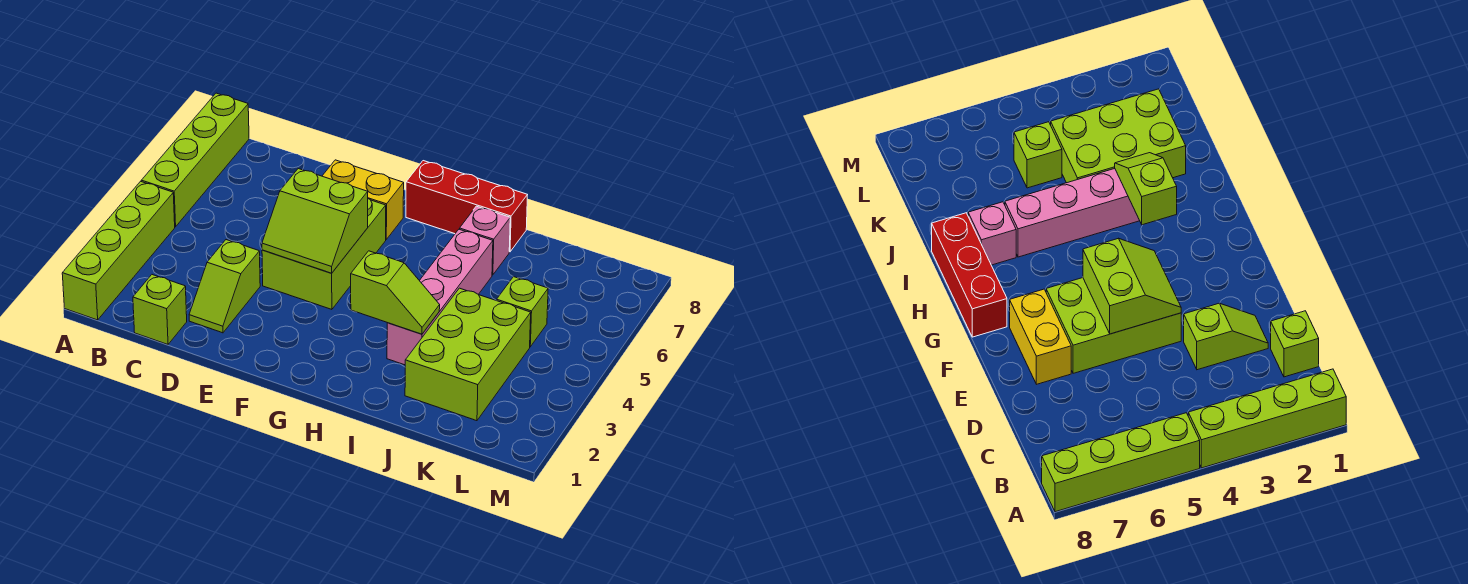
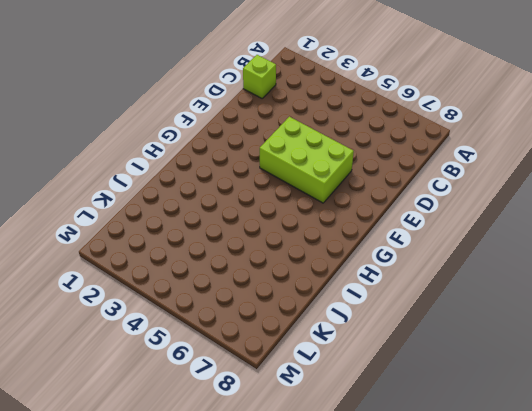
none -> lime brick A1:A4 level 1
none -> lime brick A5:A8 level 1
none -> lime slope D2:D3 level 1 top 3

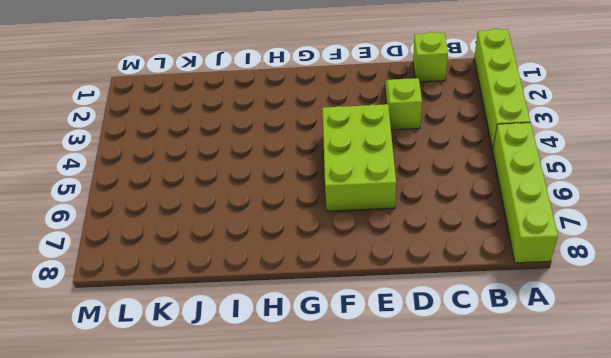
none -> yellow brick E7:F7 level 1
none -> red brick G8:I8 level 1
none -> pink brick I3:I6 level 1

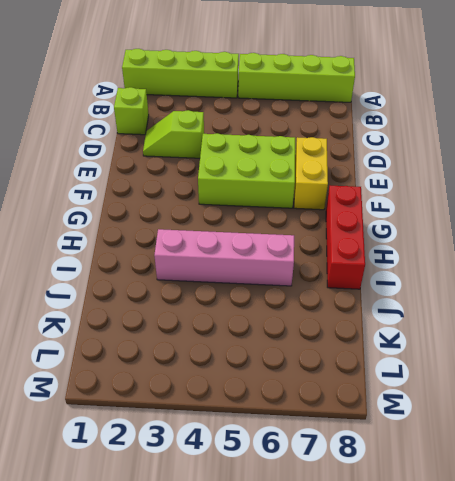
none -> pink brick I7 level 1
none -> lime brick J2:K4 level 1
none -> lime brick K5 level 1

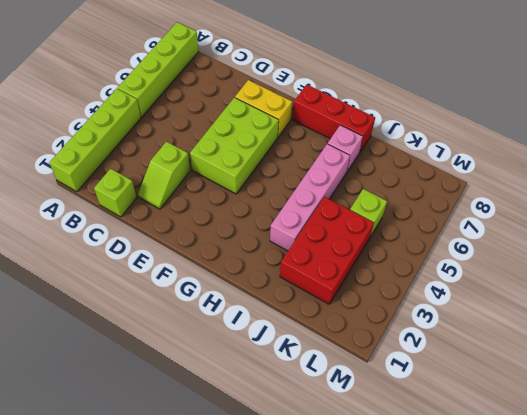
red brick J2:K4 level 1 -> lime brick J2:K4 level 1
none -> lime slope E4:F5 level 2 top 5
none -> lime slope H3:I3 level 2 top H

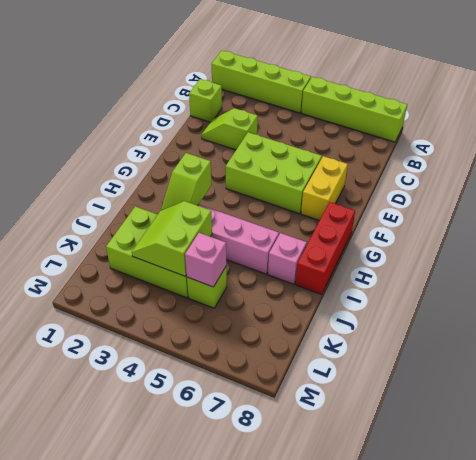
lime slope J3:K4 level 2 top 4 -> lime slope E4:F5 level 2 top 5
pink brick K5 level 2 -> none

